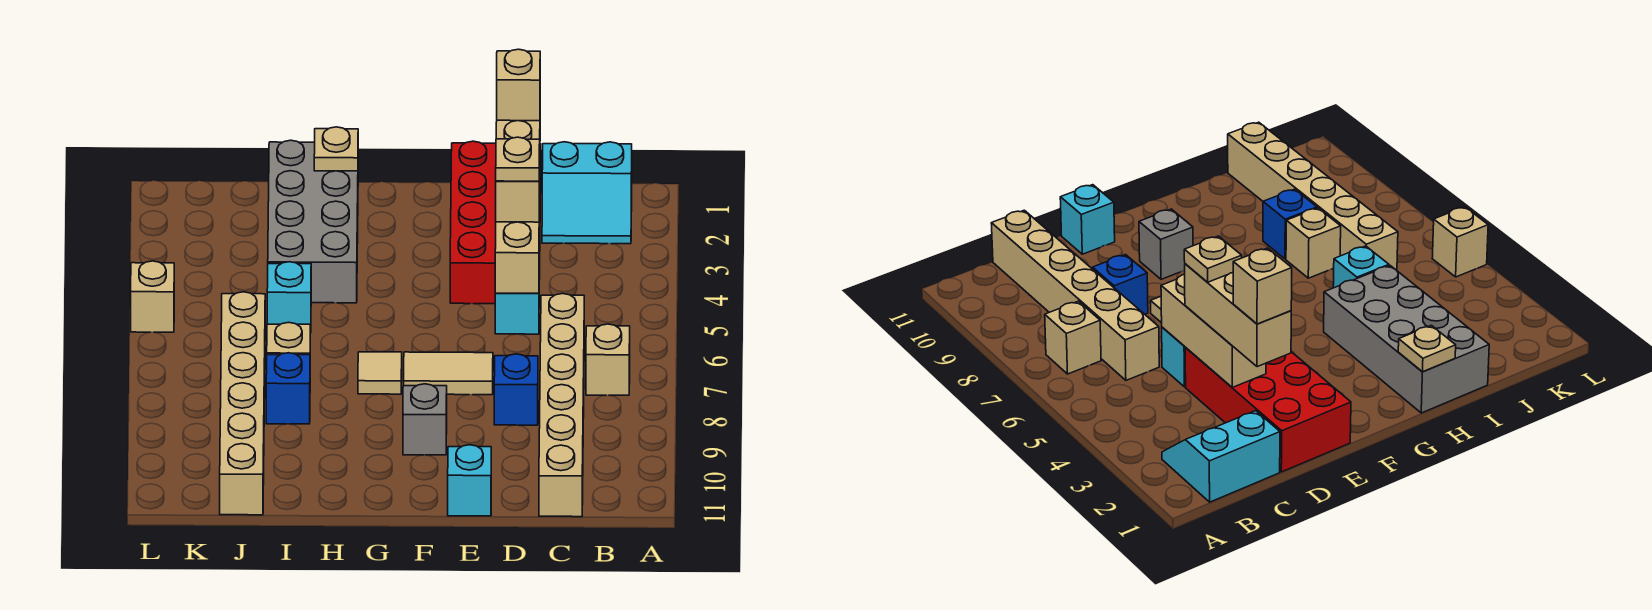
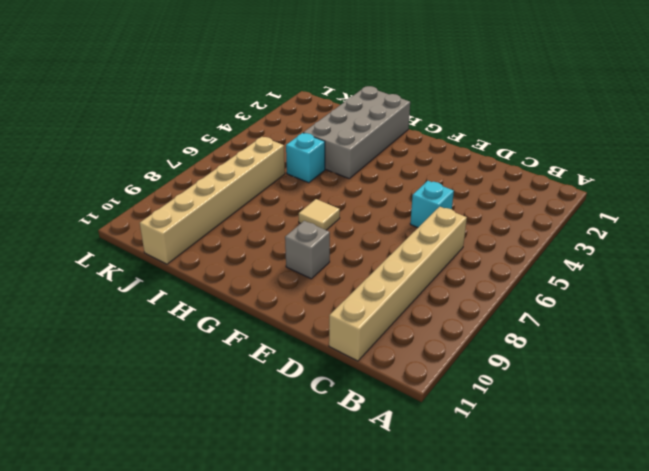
none -> cyan slope B1:C2 level 1 top 1
none -> tan brick B7 level 1
none -> red brick D1:E4 level 1

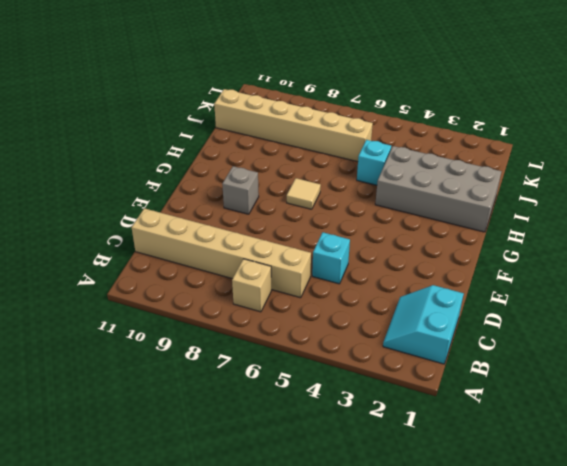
none -> red brick D1:E4 level 1
none -> blue brick D8 level 1
none -> tan tile E7:F7 level 1

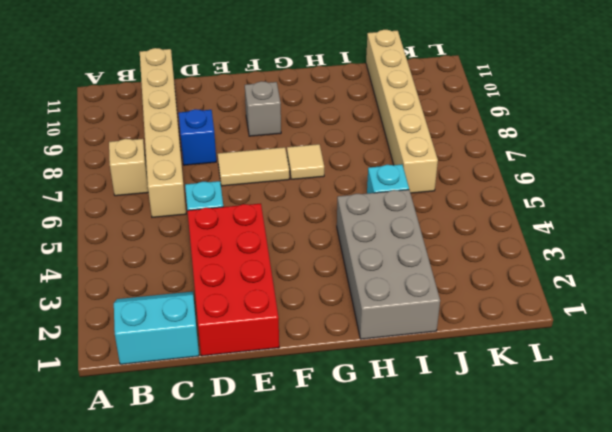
none -> cyan brick E11 level 1
none -> tan brick I7 level 1
none -> blue brick I8 level 1

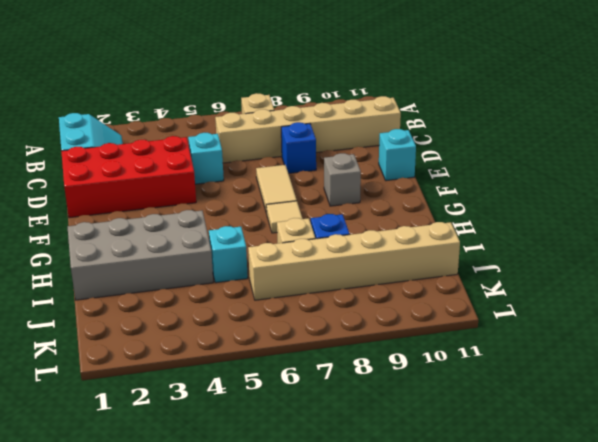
none -> tan brick L5 level 1
none -> tan brick D3:D5 level 2
none -> tan plate H1 level 2

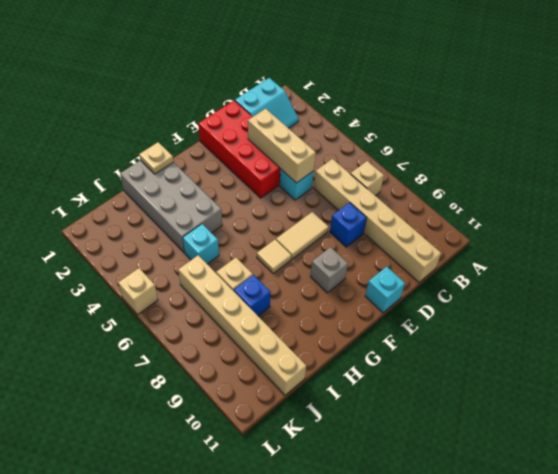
none -> tan brick D2:D4 level 3
none -> tan brick D2 level 4
none -> tan plate D4 level 4

